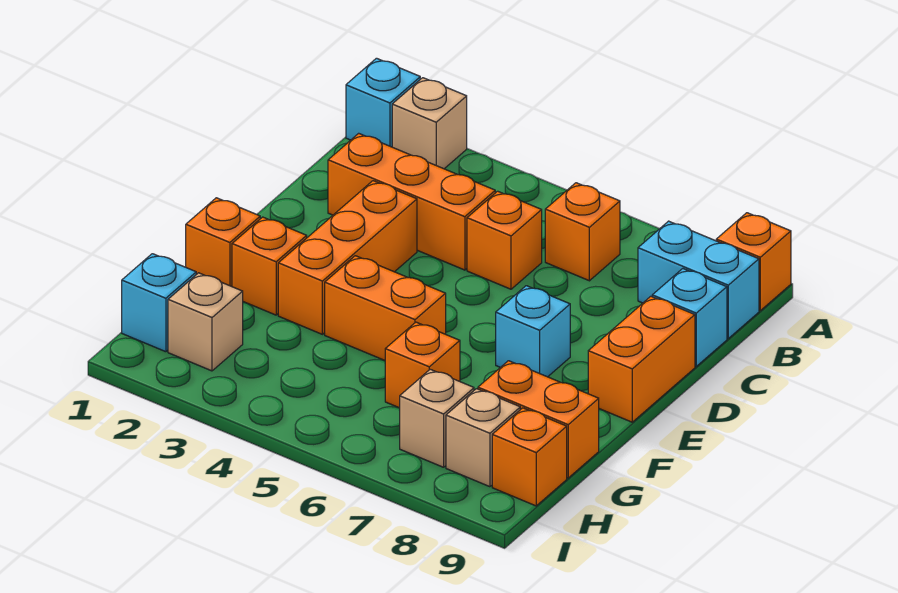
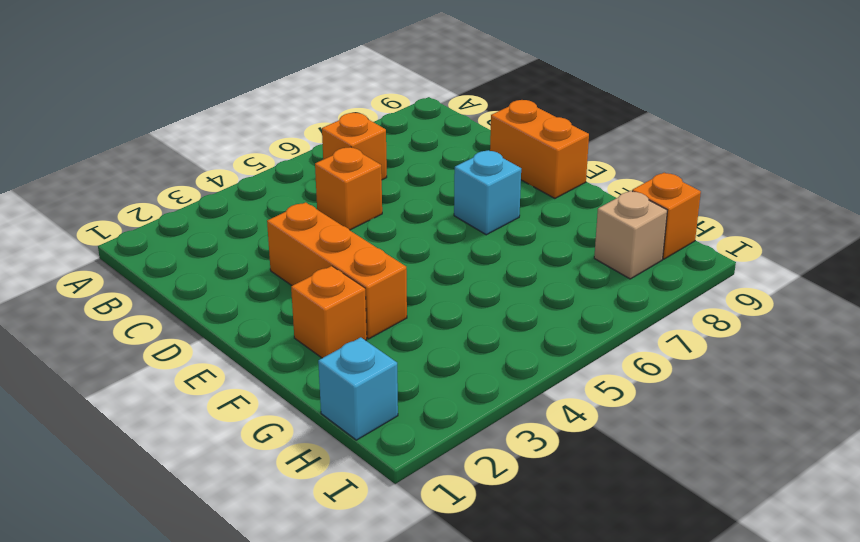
none -> cyan brick A1 level 1
none -> tan brick A2 level 1
none -> orange brick A9 level 1

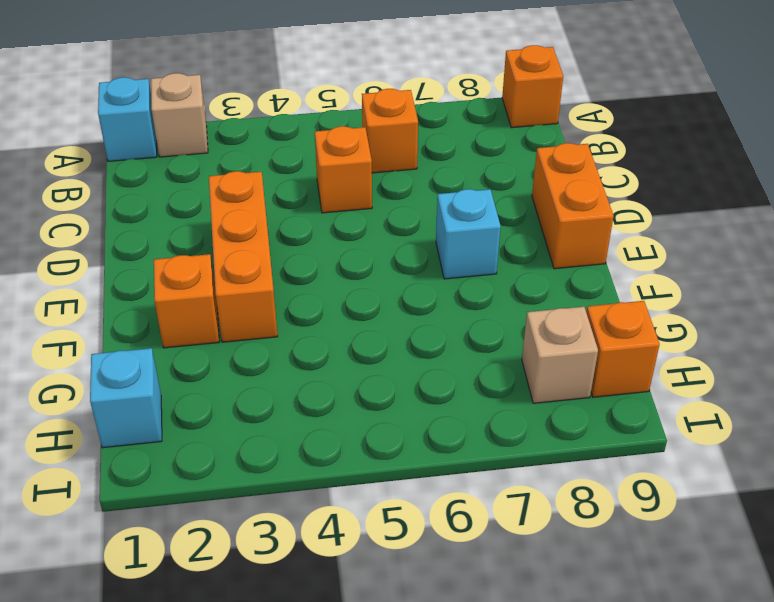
none -> cyan brick B8:B9 level 1
none -> orange brick C2:C4 level 1
none -> cyan brick C9 level 1

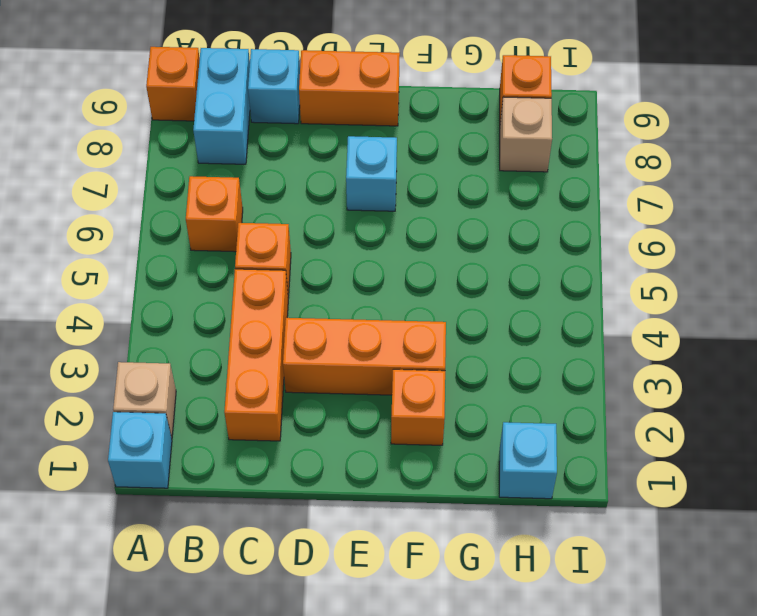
none -> orange brick F1 level 1
none -> orange brick F4:F5 level 1
none -> orange brick G6 level 1

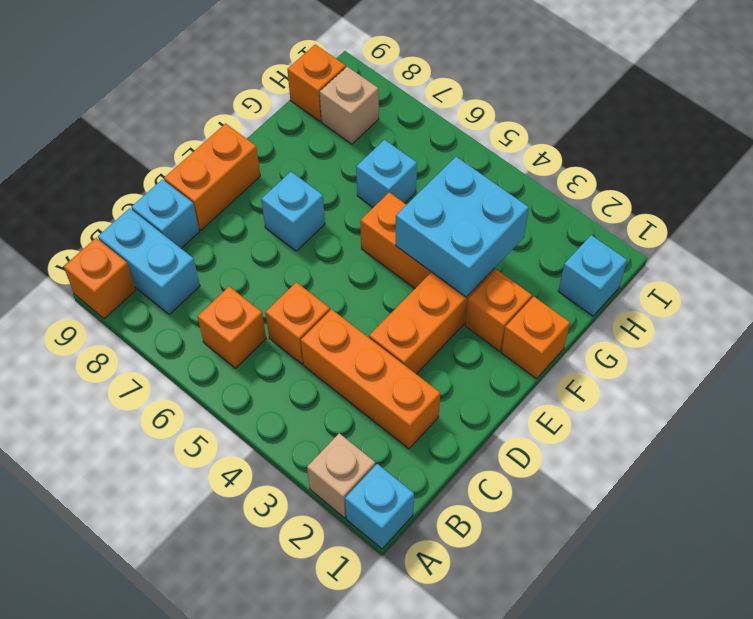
cyan brick F3:G4 level 2 -> none
cyan brick G6 level 1 -> orange brick G6 level 1
none -> orange brick G8:G9 level 1
none -> tan brick H2 level 1
none -> tan brick H7 level 1

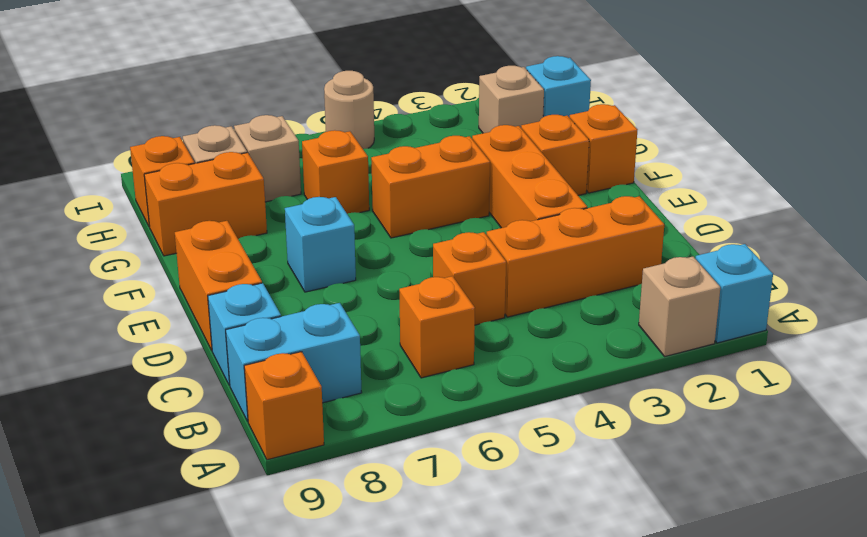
tan round brick I5 level 1 -> none

